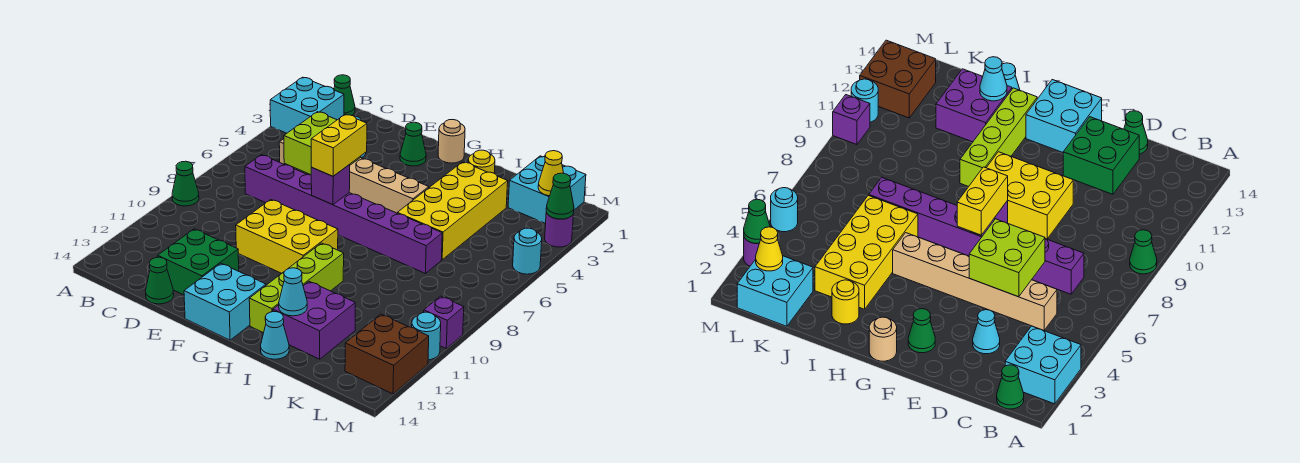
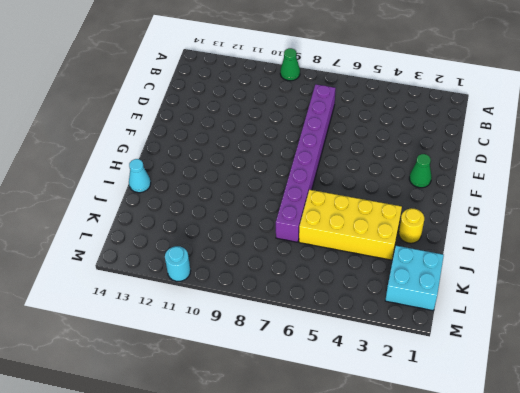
none -> cyan brick A2:B3 level 1
none -> green cone B1 level 1
none -> tan brick C5:H5 level 1

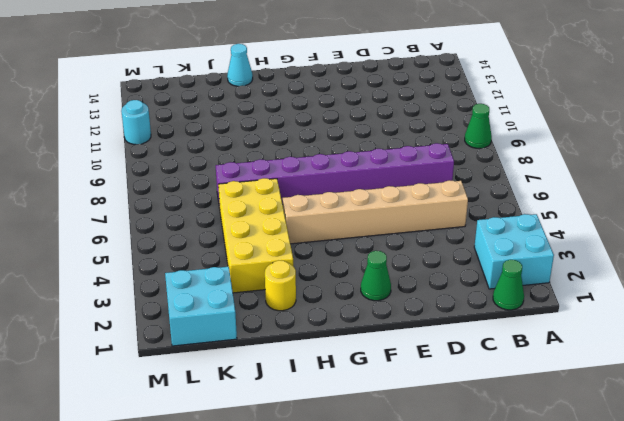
none -> cyan cone D3 level 1
none -> green brick D12:E13 level 1
none -> green cone D14 level 1

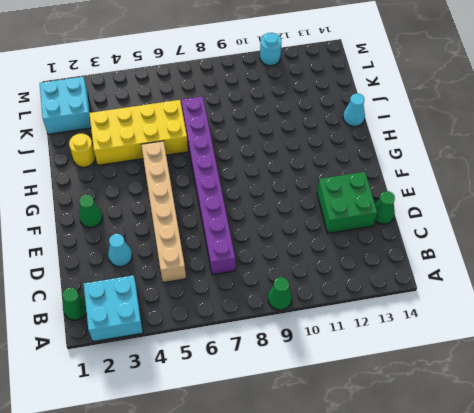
none -> yellow brick E9:G10 level 1
none -> cyan brick F13:G14 level 1
none -> tan round brick G1 level 1

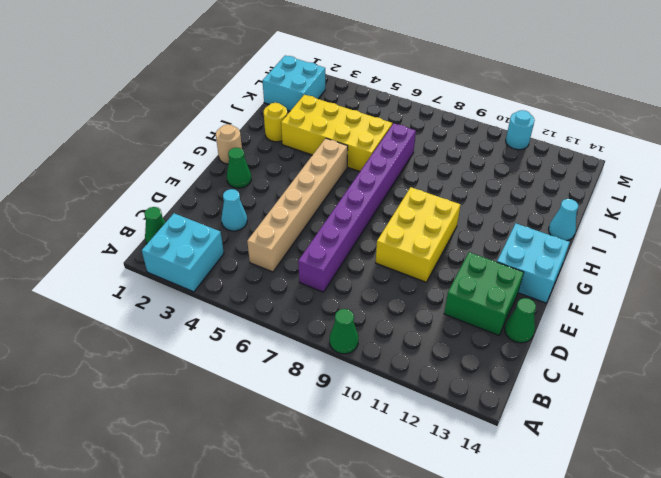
none -> lime brick H10:H13 level 1
none -> purple brick I12:J13 level 1
none -> brown brick L12:M13 level 1

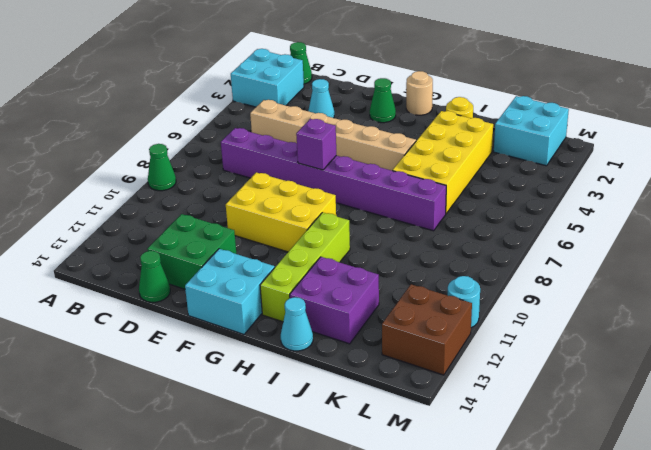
none -> purple round brick M3 level 1
none -> cyan round brick M5 level 1
none -> purple brick M10 level 1

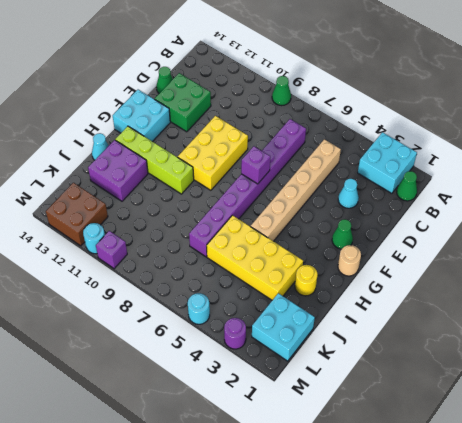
none -> lime brick D5:E6 level 2
none -> cyan cone I13 level 2
none -> yellow cone L2 level 2

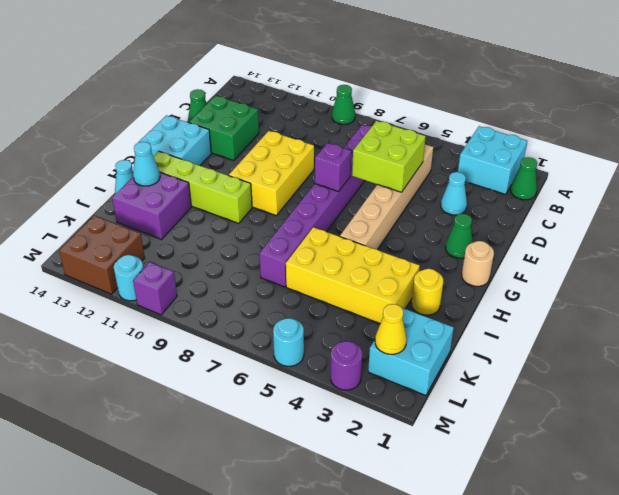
none -> green cone M3 level 2
none -> yellow brick F6:F7 level 3

